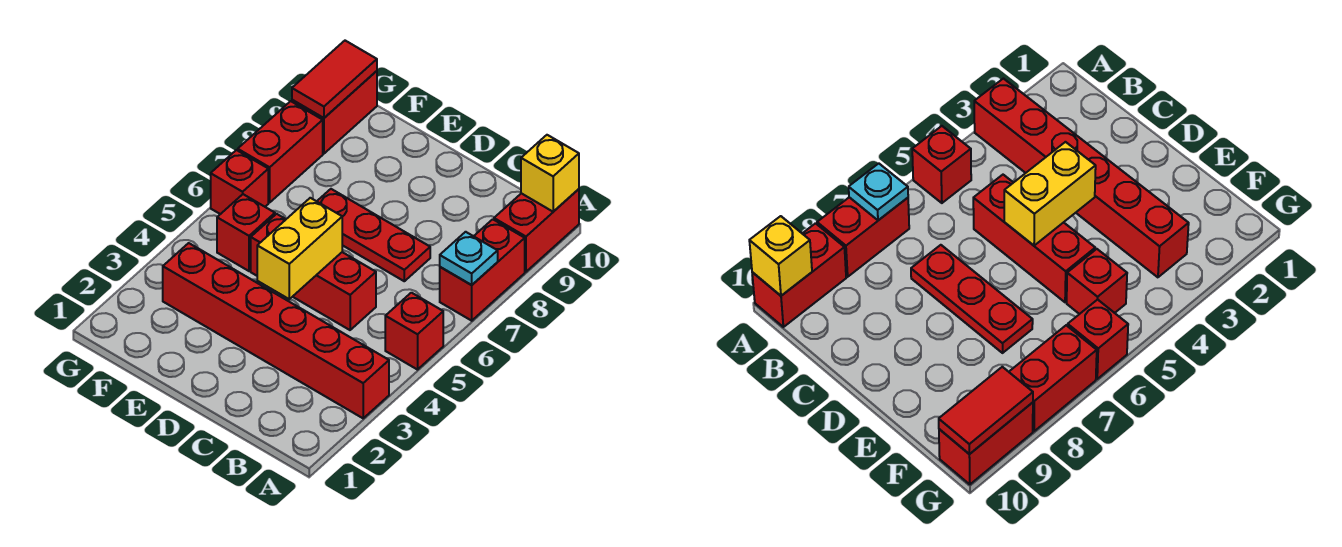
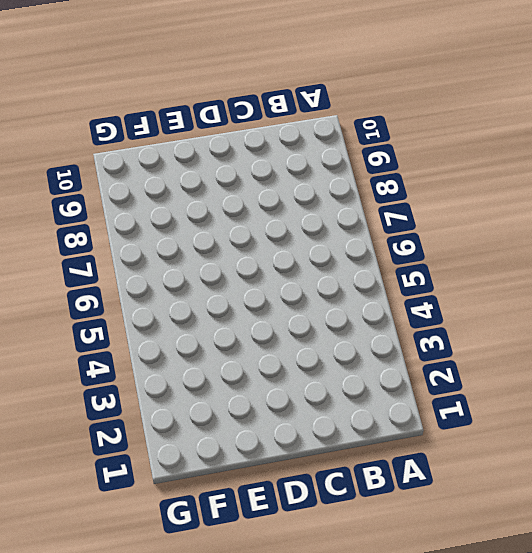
none -> red brick A3:F3 level 1
none -> red brick A5 level 1
none -> red brick A7:A8 level 1

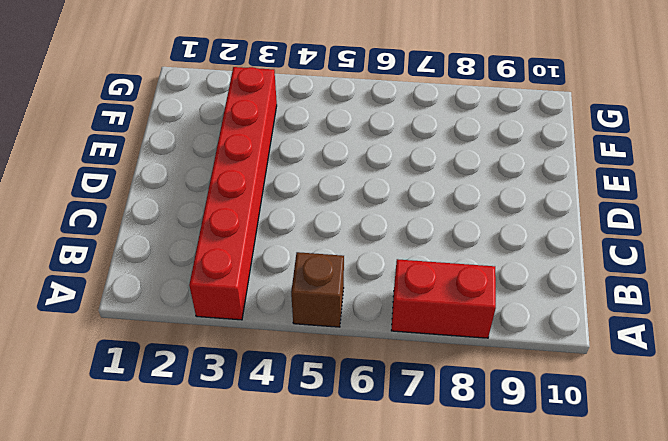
brown brick A5 level 1 -> red brick A5 level 1
none -> red brick A9:A10 level 1
none -> red brick C5:E5 level 1
none -> red plate C7:E7 level 1

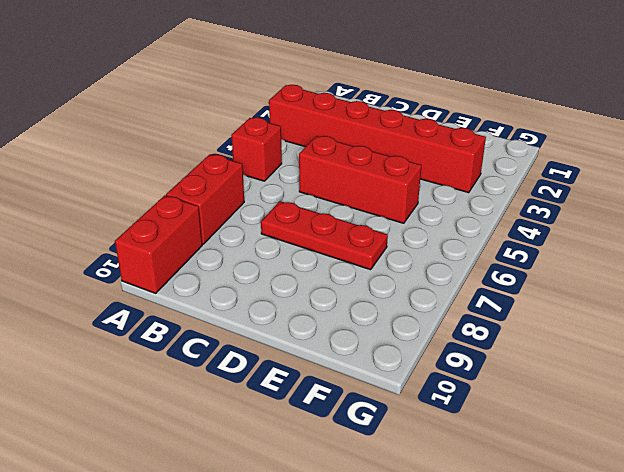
none -> red brick F5 level 1
none -> red brick G6 level 1
none -> red brick G7:G8 level 1

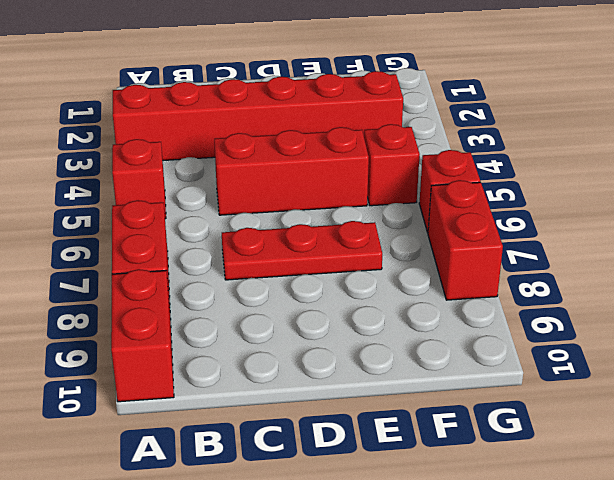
none -> red brick G9:G10 level 1
none -> cyan plate A7 level 2
none -> yellow brick A10 level 2

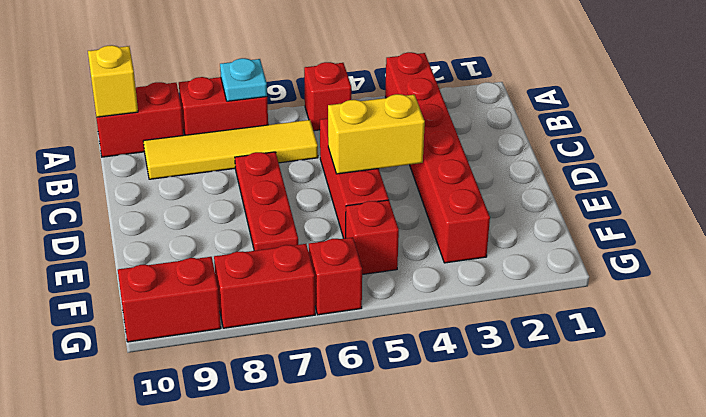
yellow tile B6:B9 level 1 -> none
none -> red tile G9:G10 level 2

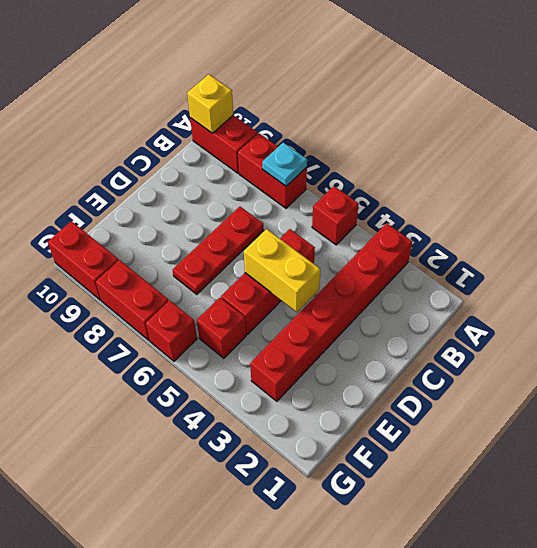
none -> red tile G9:G10 level 2

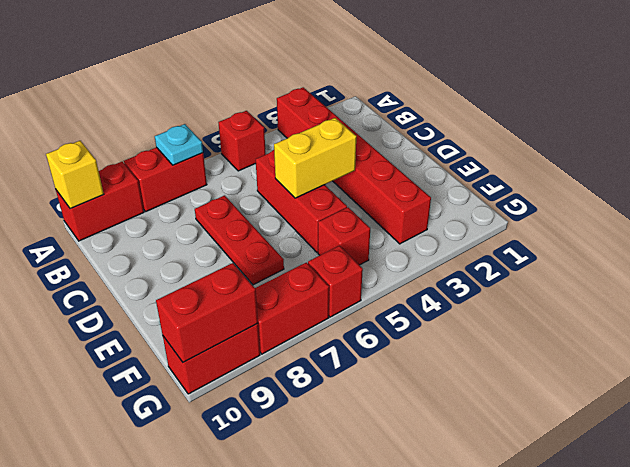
red brick G9:G10 level 2 -> red tile G9:G10 level 2

